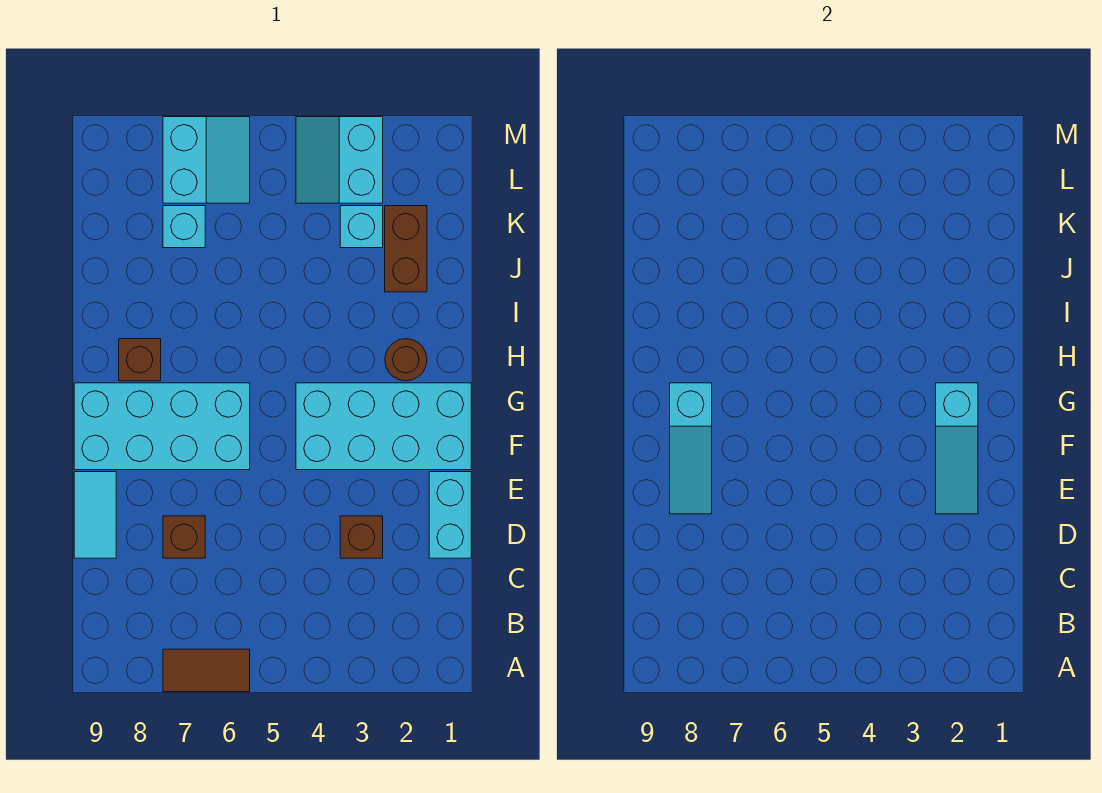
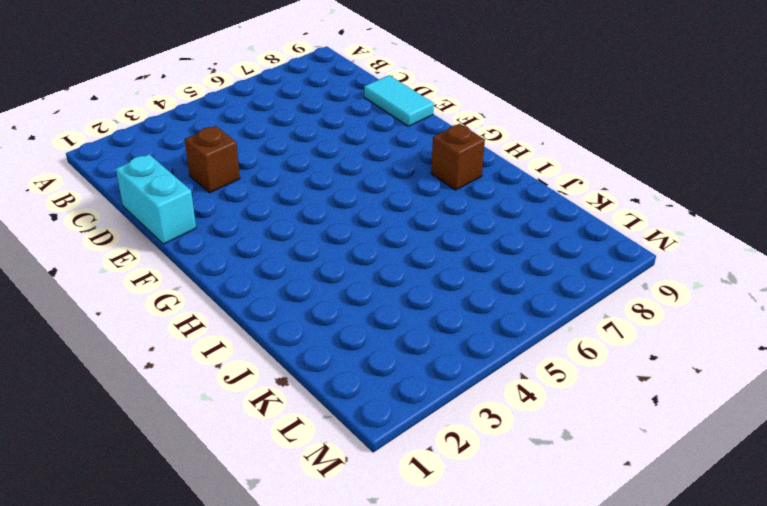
none -> brown tile A6:A7 level 1
none -> brown brick D7 level 1
none -> cyan brick F1:G4 level 1

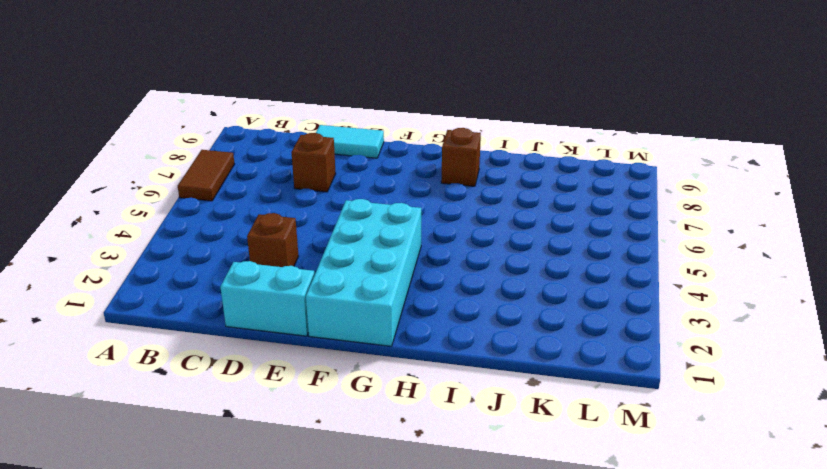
none -> cyan brick F6:G9 level 1
none -> brown round brick H2 level 1
none -> brown brick J2:K2 level 1

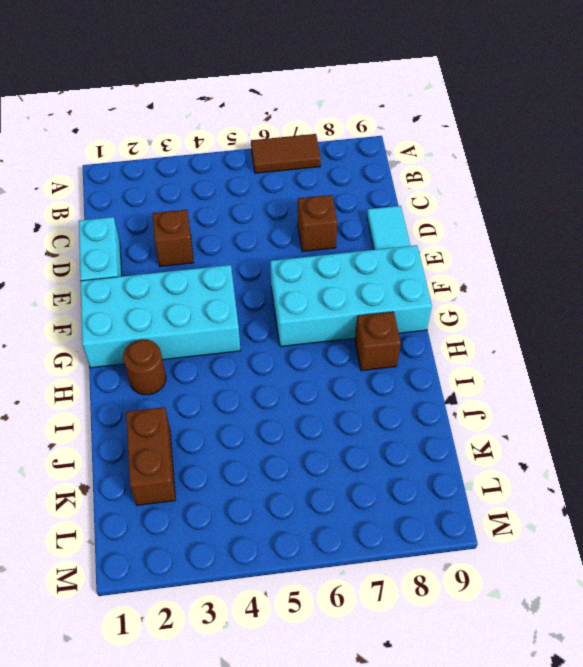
none -> cyan brick K3 level 1
none -> cyan brick K7 level 1
none -> cyan slope L3:M4 level 1 top 3

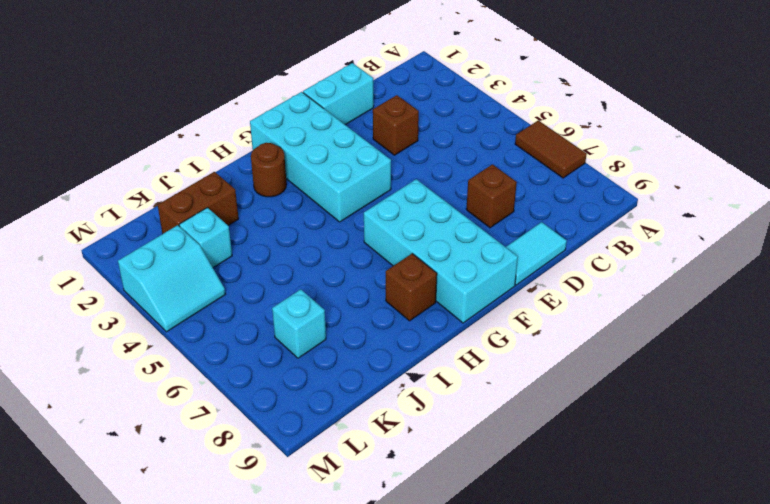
none -> cyan slope L6:M7 level 1 top 7
none -> cyan slope E2:G2 level 2 top G
none -> cyan slope E8:G8 level 2 top G

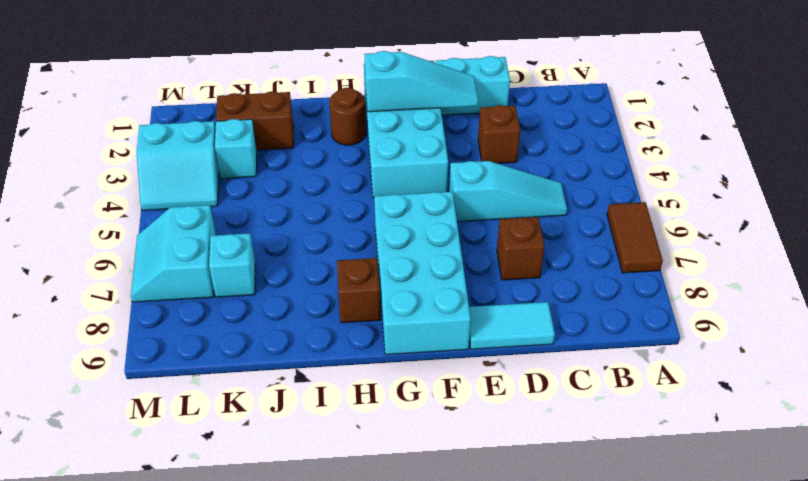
cyan slope C5:E5 level 1 top E -> cyan slope E8:G8 level 2 top G
cyan slope L6:M7 level 1 top L -> cyan slope L6:M7 level 1 top 7

